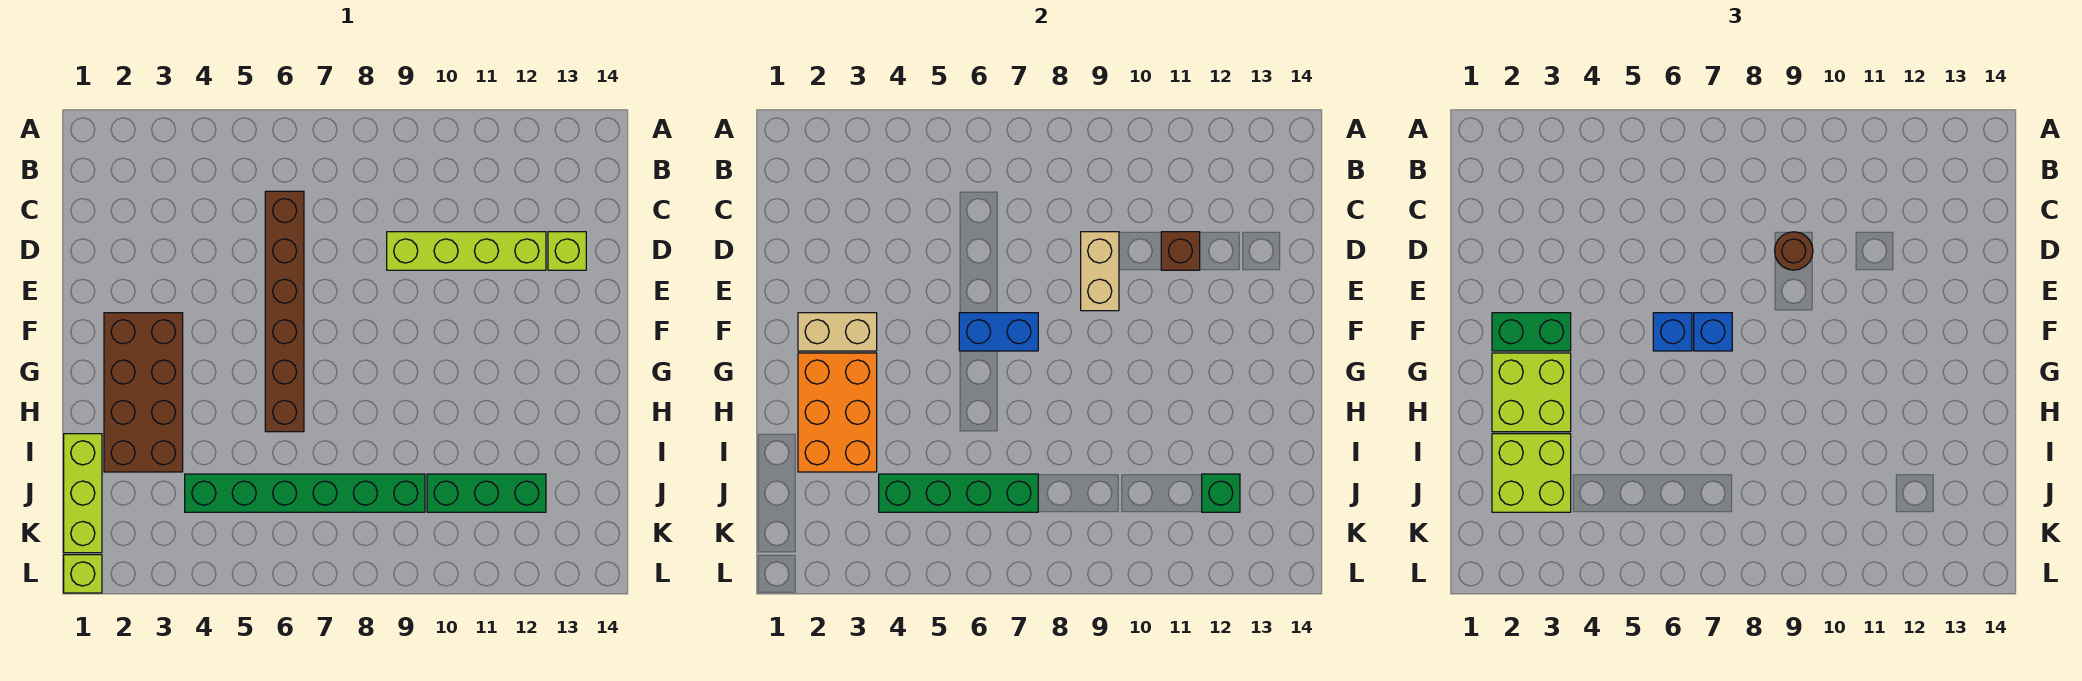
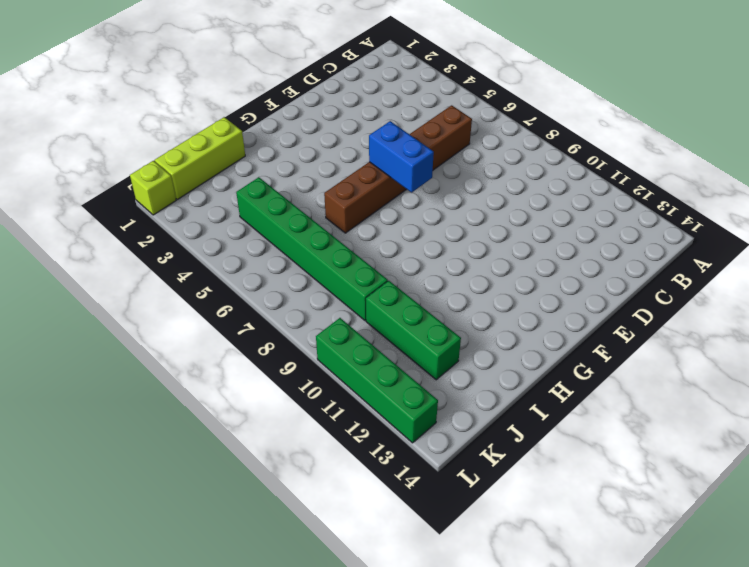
green brick L10:L13 level 1 -> green brick J4:J7 level 2
none -> lime brick D9:D12 level 1
none -> lime brick D13 level 1
none -> brown brick F2:I3 level 1

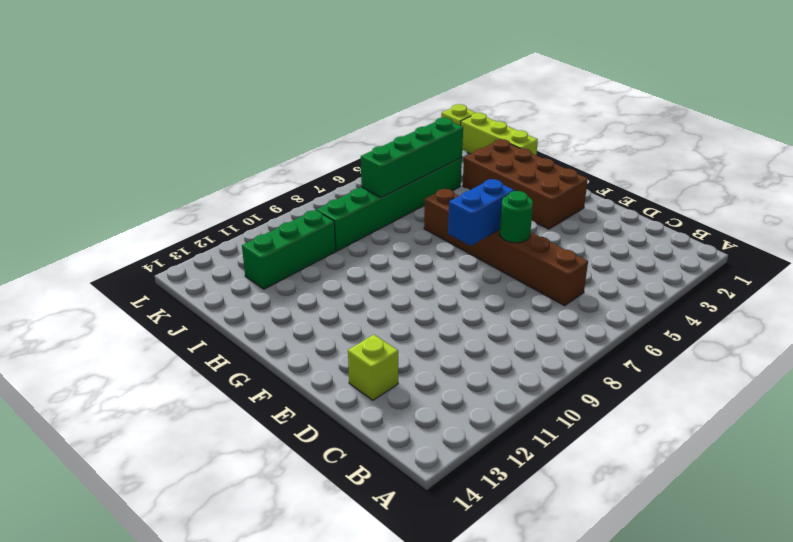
green round brick E6 level 2 -> none
none -> lime brick D9:D12 level 1
none -> tan brick D9:E9 level 2
none -> brown brick D11 level 2

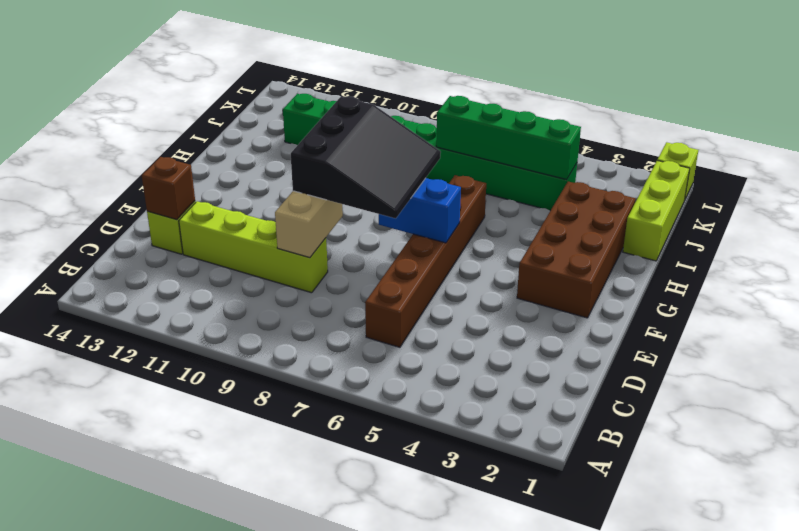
brown brick D13 level 2 -> brown brick D11 level 2
black slope E7:G9 level 3 top 9 -> blue brick F7 level 3
none -> tan brick F2:F3 level 2
none -> orange brick G2:I3 level 2
none -> green brick J12 level 2

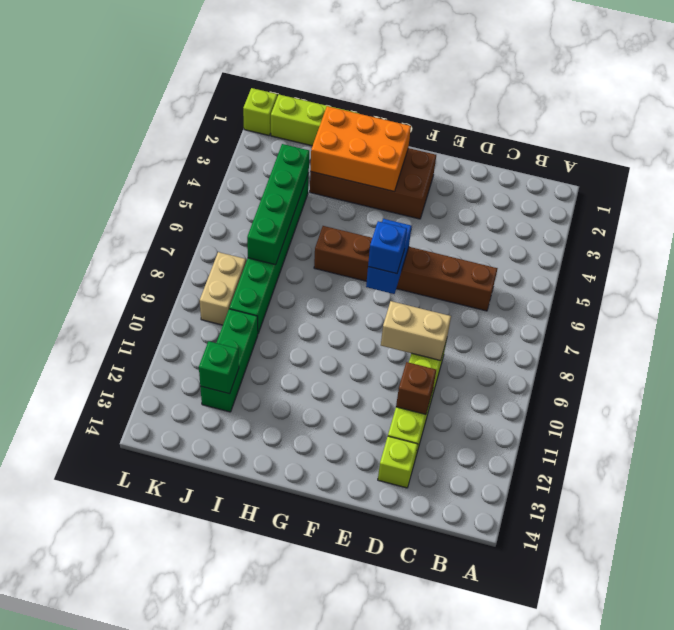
tan brick K8:K9 level 1 -> tan brick F2:F3 level 2
none -> brown round brick D9 level 3
none -> green brick F2:F3 level 3
none -> blue brick F6 level 3

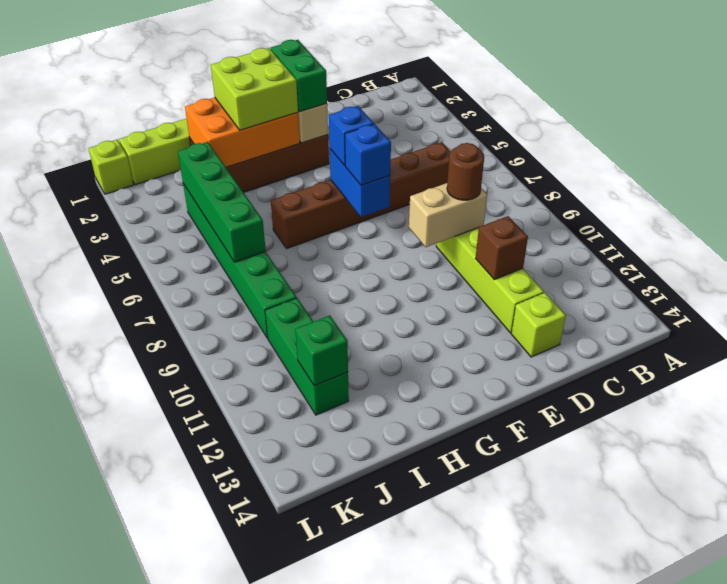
none -> lime brick I2:J3 level 3

